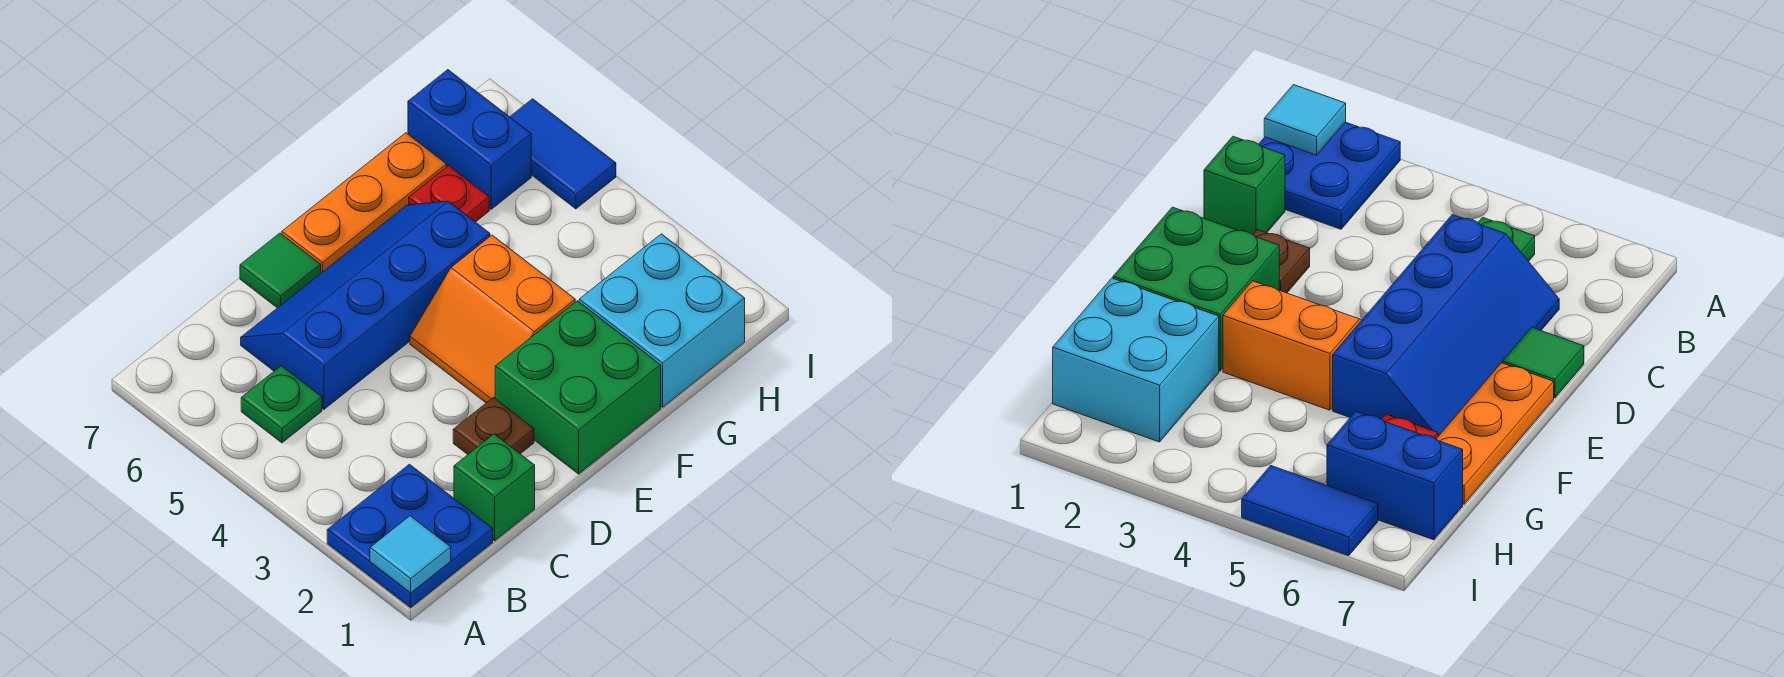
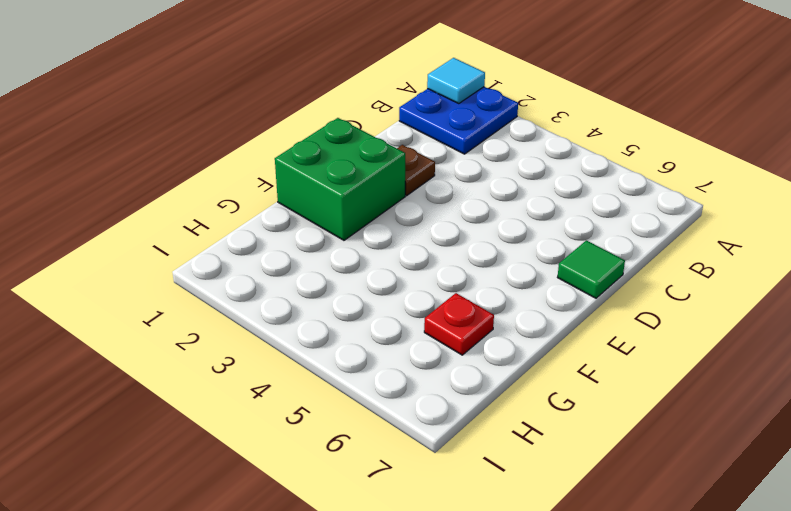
none -> green plate B5 level 1
none -> green brick C1 level 1
none -> blue slope C5:F6 level 1 top 5

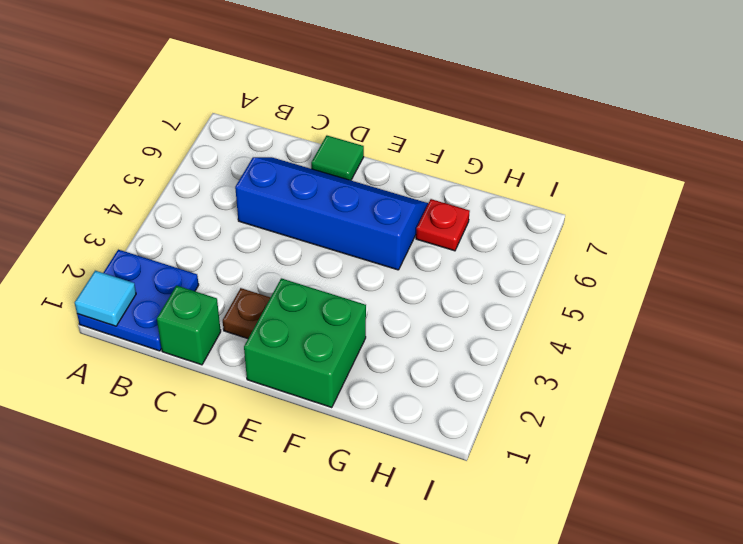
none -> green plate B5 level 1
none -> orange slope E3:F4 level 1 top F
none -> orange plate E7:G7 level 1

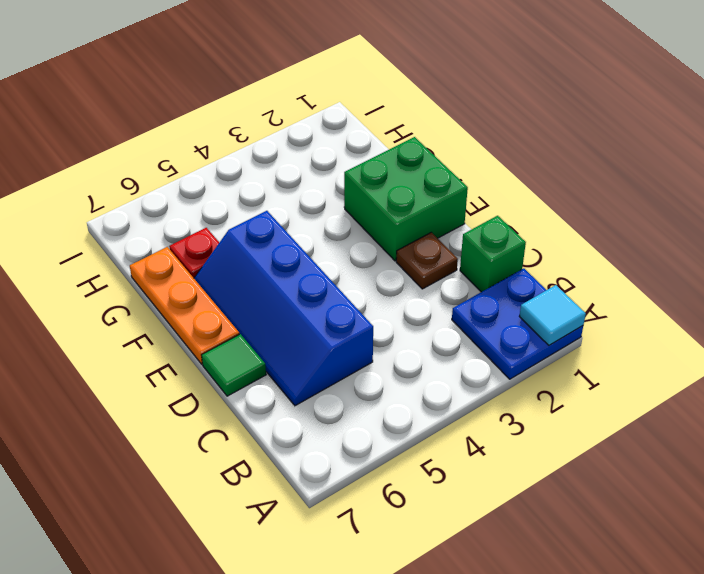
none -> green plate B5 level 1
none -> orange slope E3:F4 level 1 top F
none -> cyan brick G1:H2 level 1

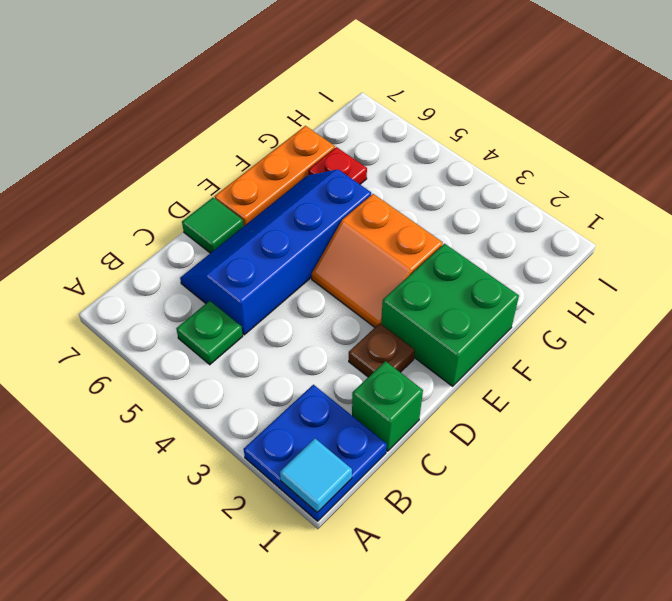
none -> cyan brick G1:H2 level 1
none -> blue brick H6:H7 level 1
none -> blue tile I5:I6 level 1

